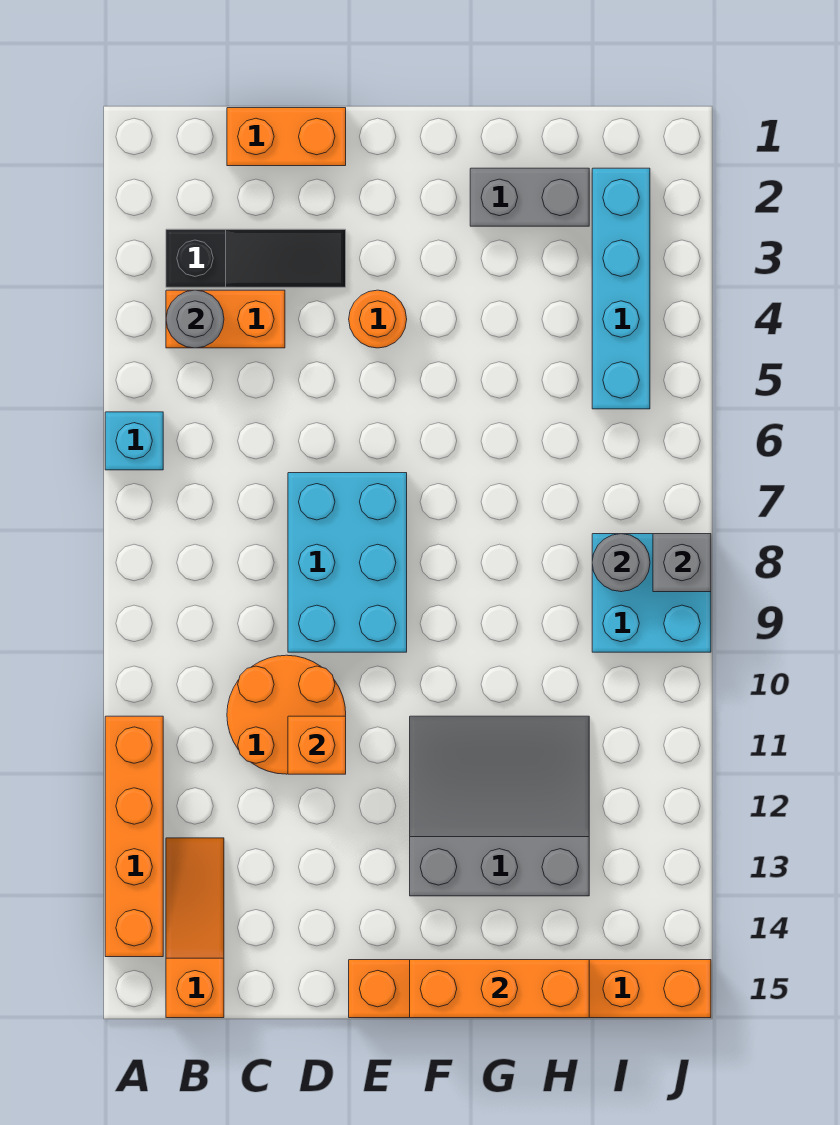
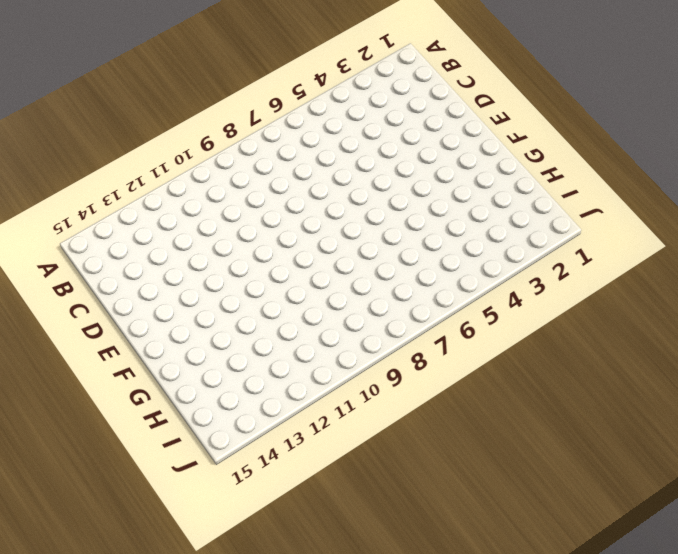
none -> cyan brick A6 level 1
none -> orange brick A11:A14 level 1
none -> black slope B3:D3 level 1 top B

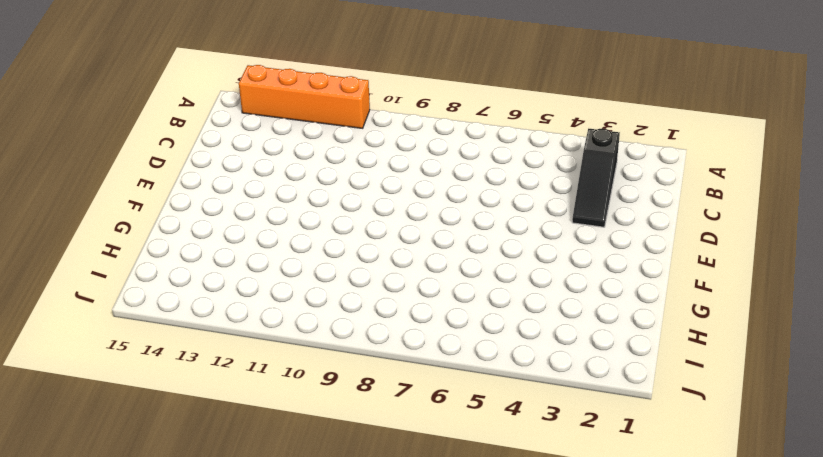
none -> cyan brick A6 level 1
none -> orange brick B4:C4 level 1
none -> orange slope B13:B15 level 1 top 15

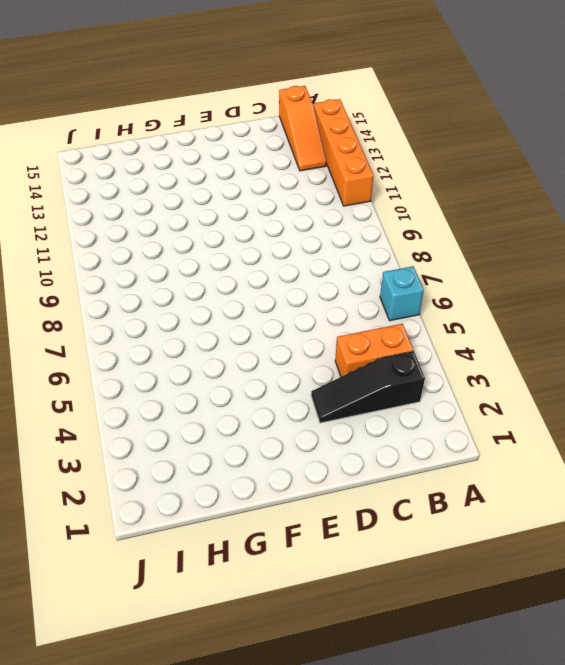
none -> orange brick C1:D1 level 1
none -> orange round brick C10:D11 level 1
none -> cyan brick D7:E9 level 1

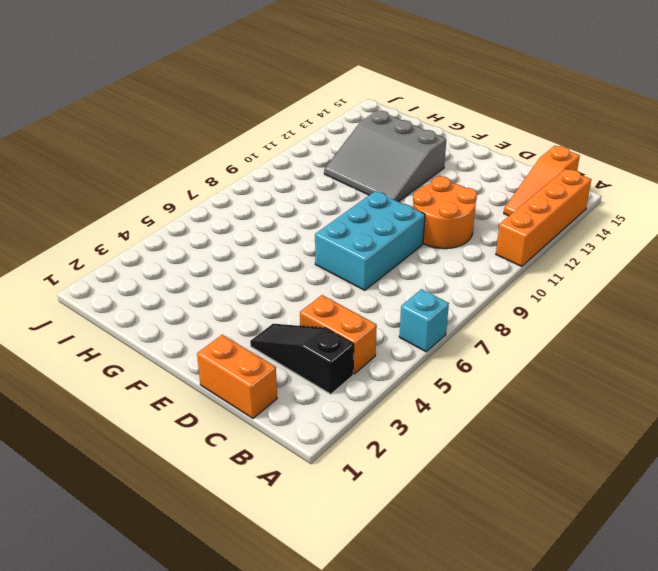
none -> orange round brick E4 level 1
none -> orange brick E15:J15 level 1
none -> grey brick G2:H2 level 1

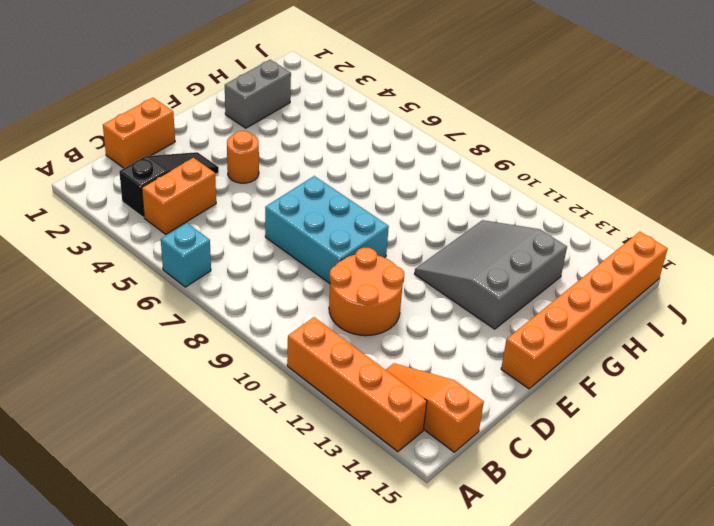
none -> cyan brick I2:I5 level 1
none -> cyan brick I8:J9 level 1
none -> grey round brick B4 level 2

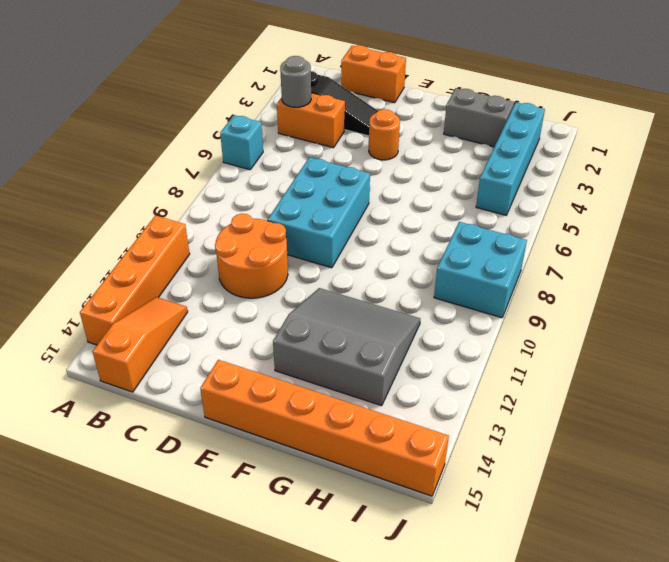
none -> orange brick D11 level 2
none -> orange brick F15:H15 level 2
none -> grey round brick I8 level 2

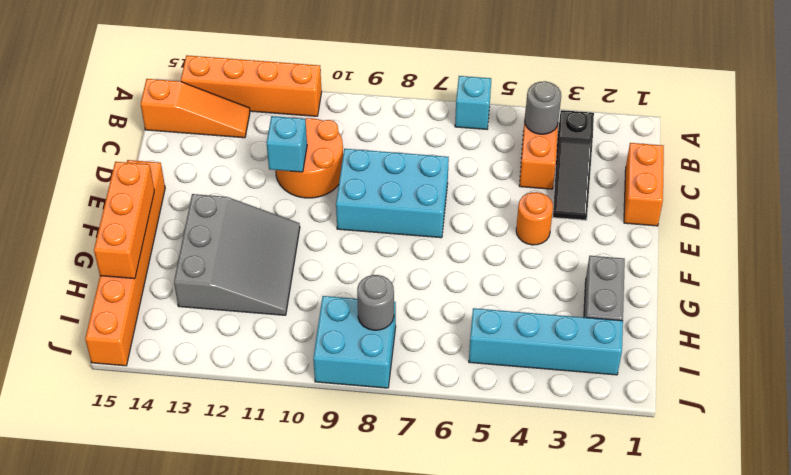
cyan brick D11 level 2 -> orange brick D11 level 2
none -> grey brick J8 level 2

